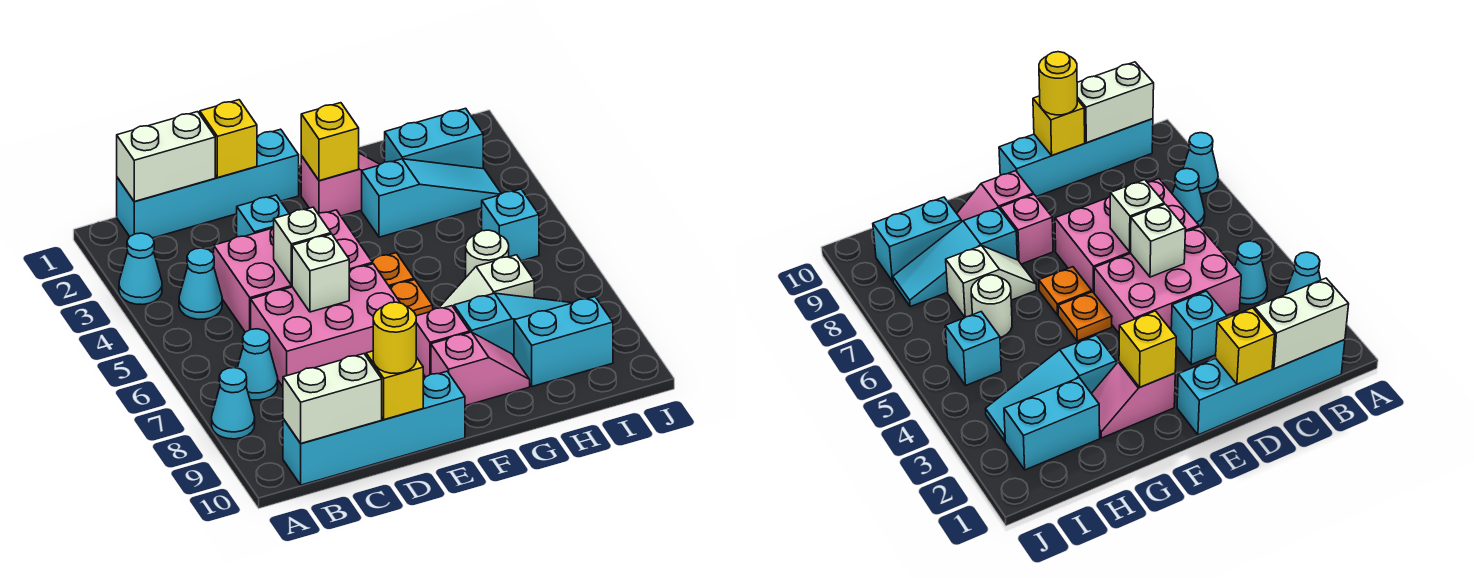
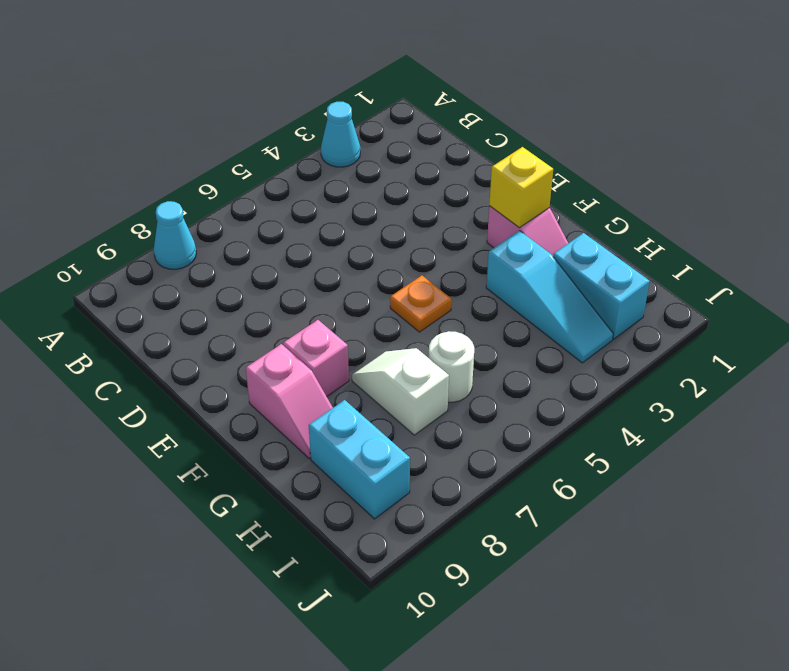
none -> cyan brick B1:E1 level 1
none -> cyan cone B4 level 1
none -> cyan cone B7 level 1

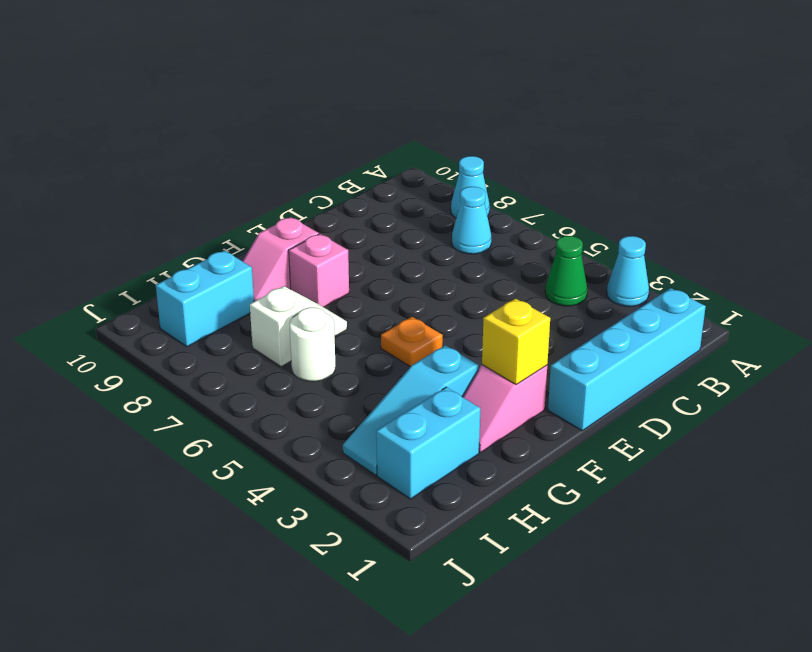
green cone B4 level 1 -> cyan cone B4 level 1
none -> cyan brick B10:E10 level 1
none -> pink brick C4:E5 level 1
none -> pink brick C6:E7 level 1

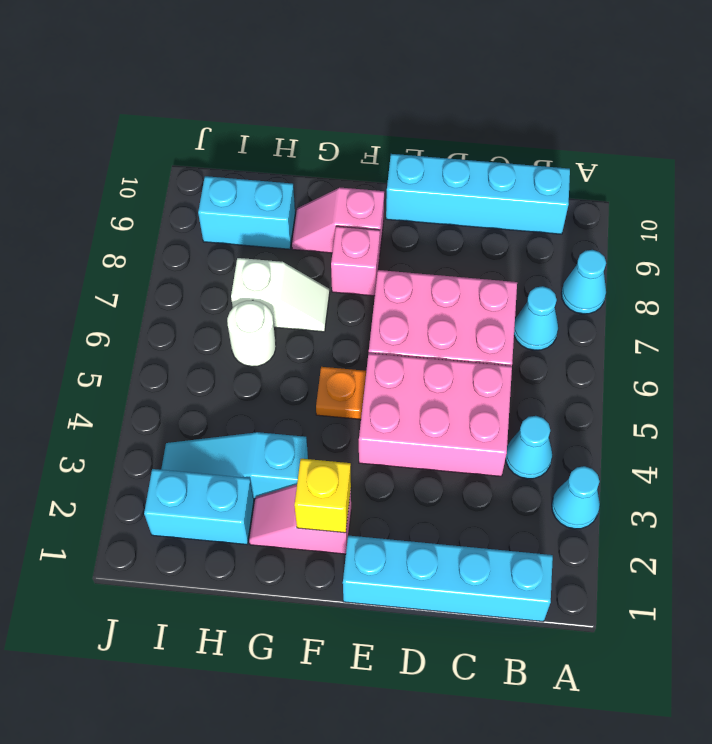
none -> cyan brick D3 level 1
none -> orange plate F6 level 1
none -> cyan slope G8:I8 level 1 top G

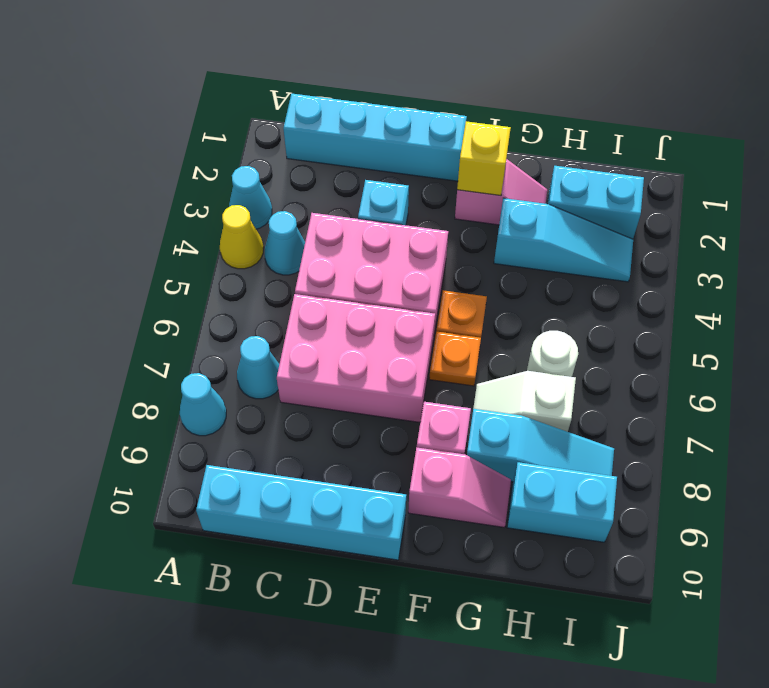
yellow cone A4 level 1 -> none
none -> cyan brick I5 level 1
none -> white brick B1:C1 level 2
none -> white brick B10:C10 level 2

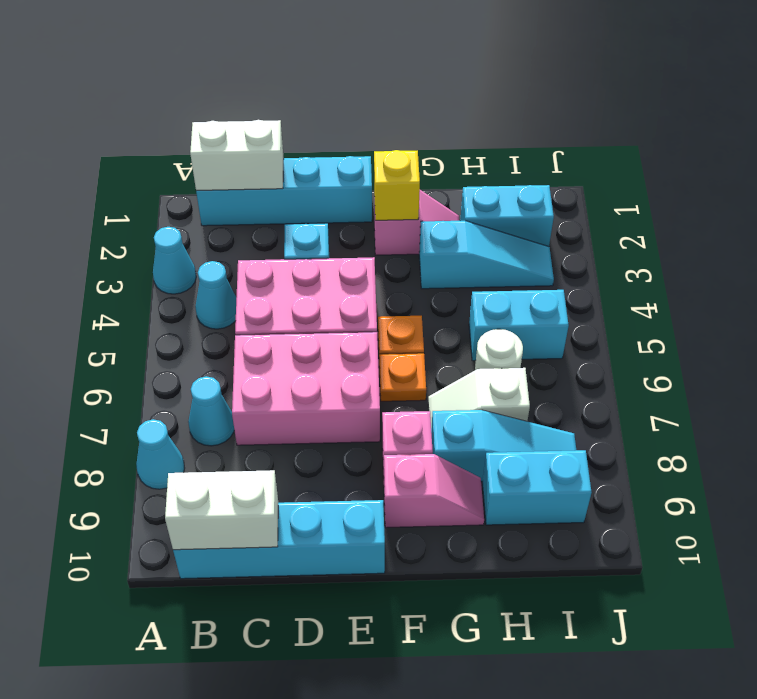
cyan brick H5:I5 level 1 -> cyan brick I5 level 1
none -> yellow brick D1 level 2
none -> white brick D5 level 2
none -> white brick D6 level 2

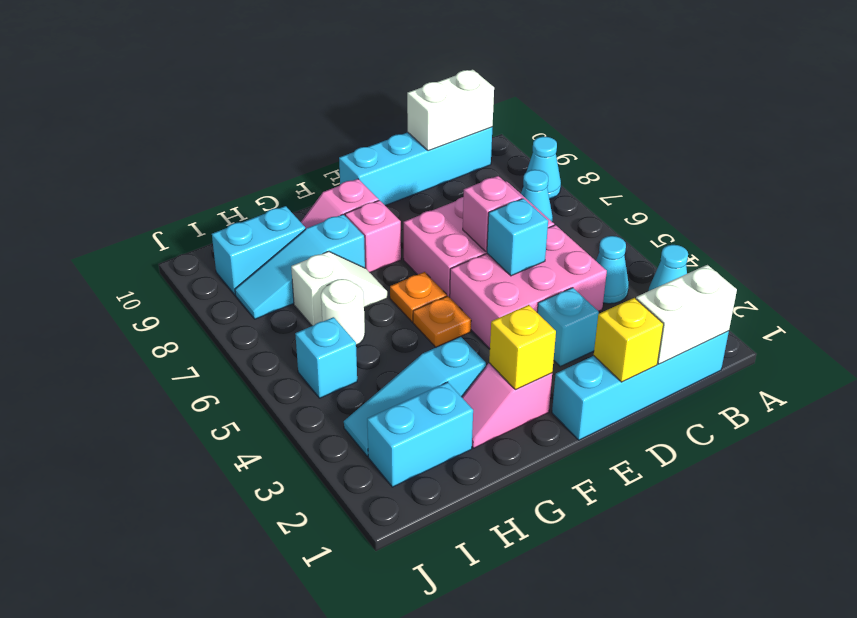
cyan brick D5 level 2 -> white brick D5 level 2
pink brick D6 level 2 -> white brick D6 level 2
none -> yellow brick D10 level 2
none -> yellow round brick D10 level 3

